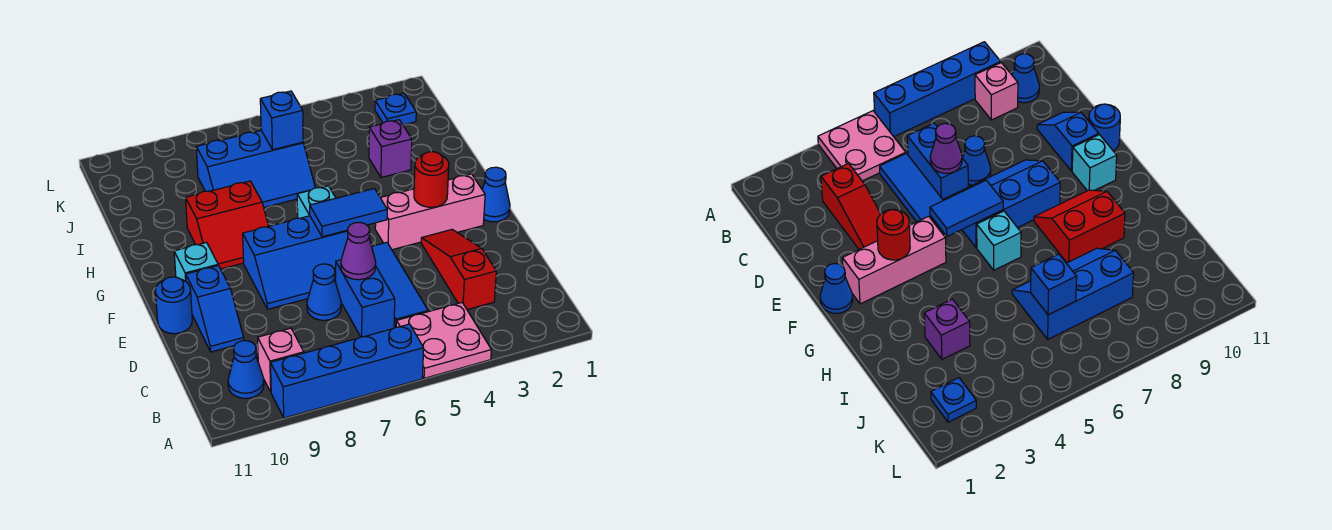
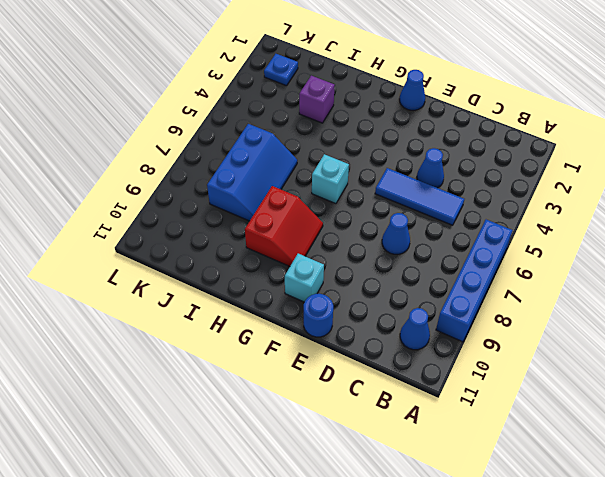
blue cone D4 level 1 -> none
none -> pink plate A4:B5 level 1
none -> pink brick B9 level 1
none -> red slope C3:E3 level 1 top C

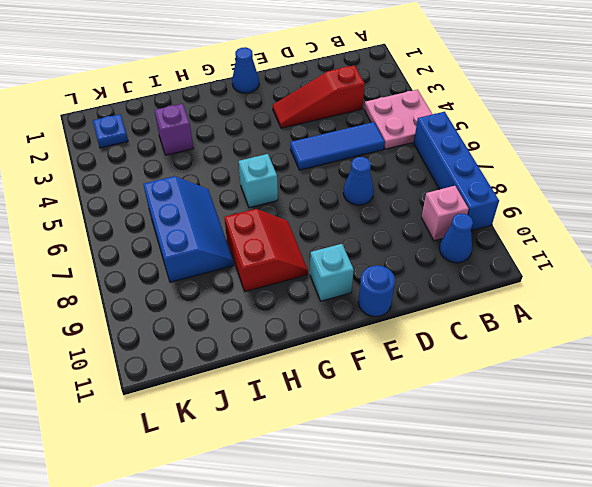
none -> blue brick C6:D6 level 1
none -> blue slope D10:E10 level 1 top E
none -> blue slope E6:F8 level 1 top F

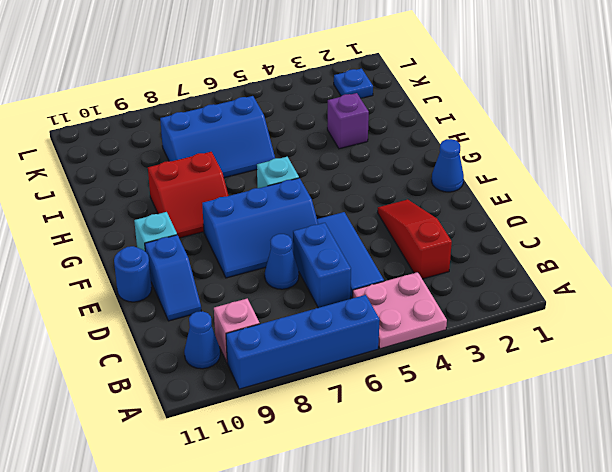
none -> pink brick F2:F4 level 1
none -> purple cone D6 level 2
none -> red round brick F3 level 2

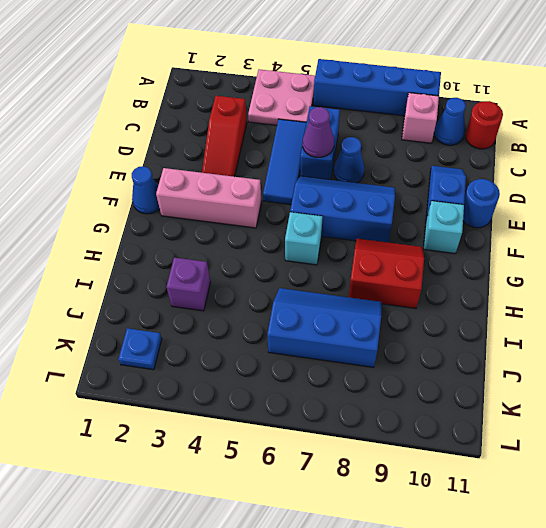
red round brick B11 level 1 -> red round brick F3 level 2
none -> blue tile F5:F6 level 2
none -> blue brick J6 level 2

